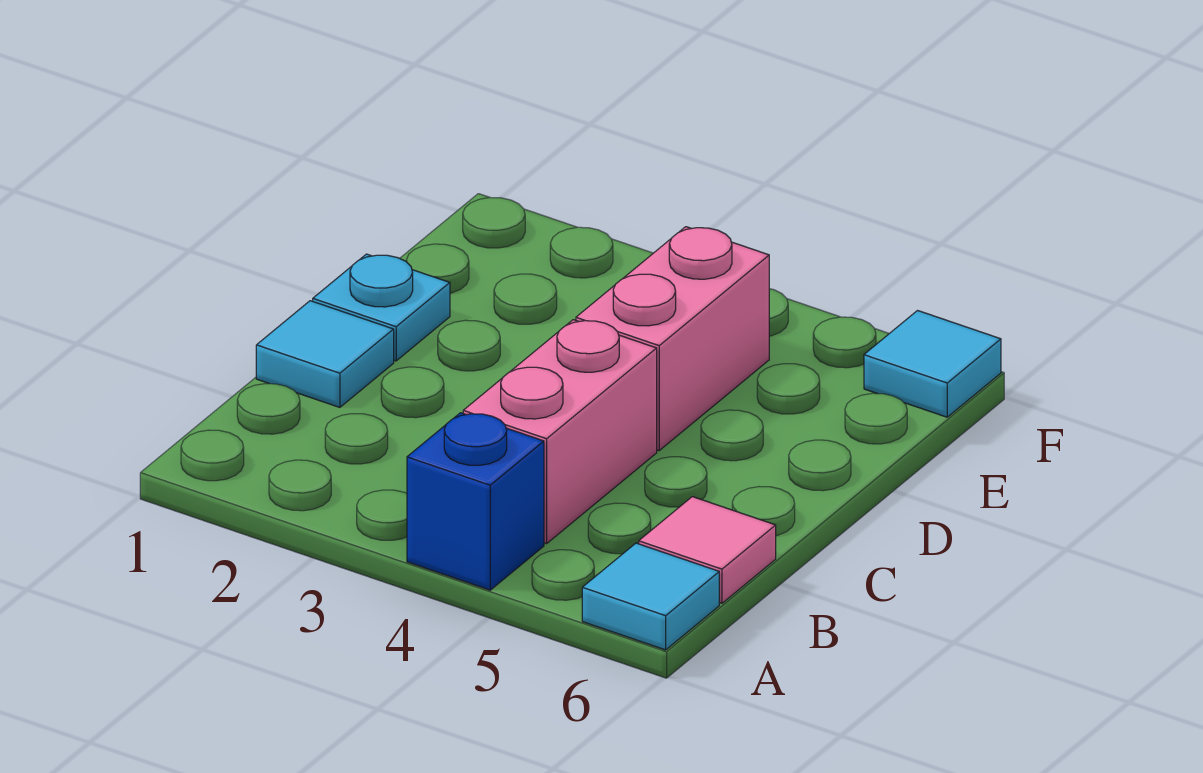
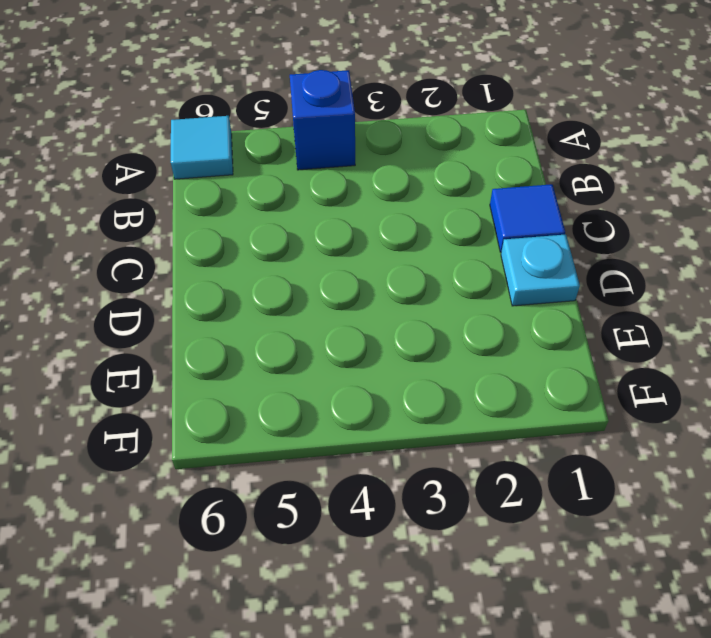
blue tile C1 level 1 -> cyan tile C1 level 1
none -> pink brick B4:C4 level 1
none -> pink tile B6 level 1

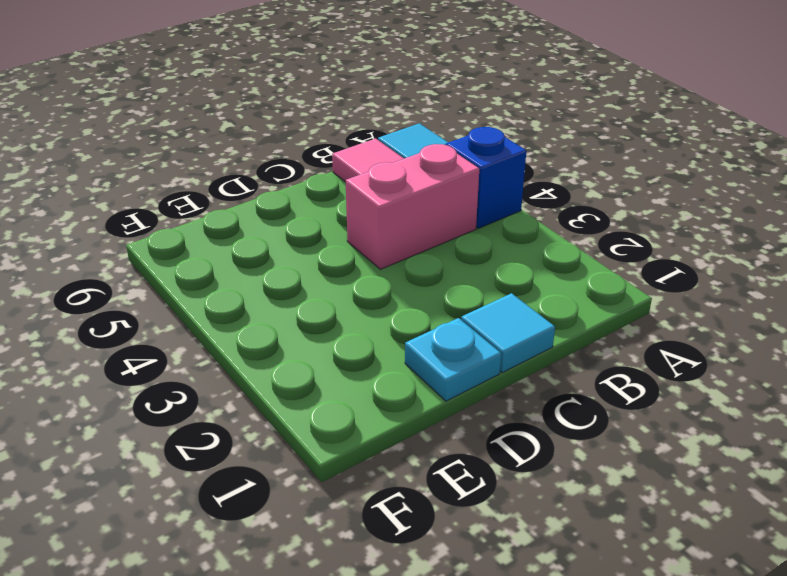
none -> pink brick D4:E4 level 1
none -> cyan tile F6 level 1

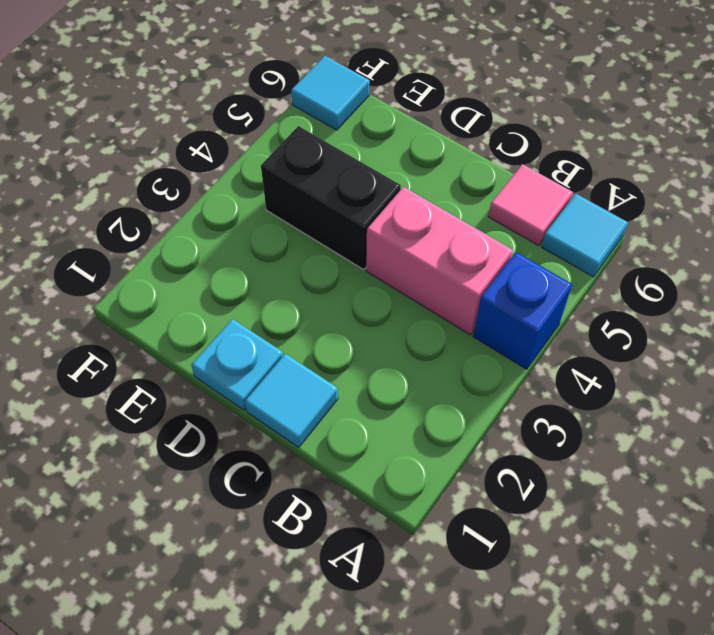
black brick D4:E4 level 1 -> pink brick D4:E4 level 1

